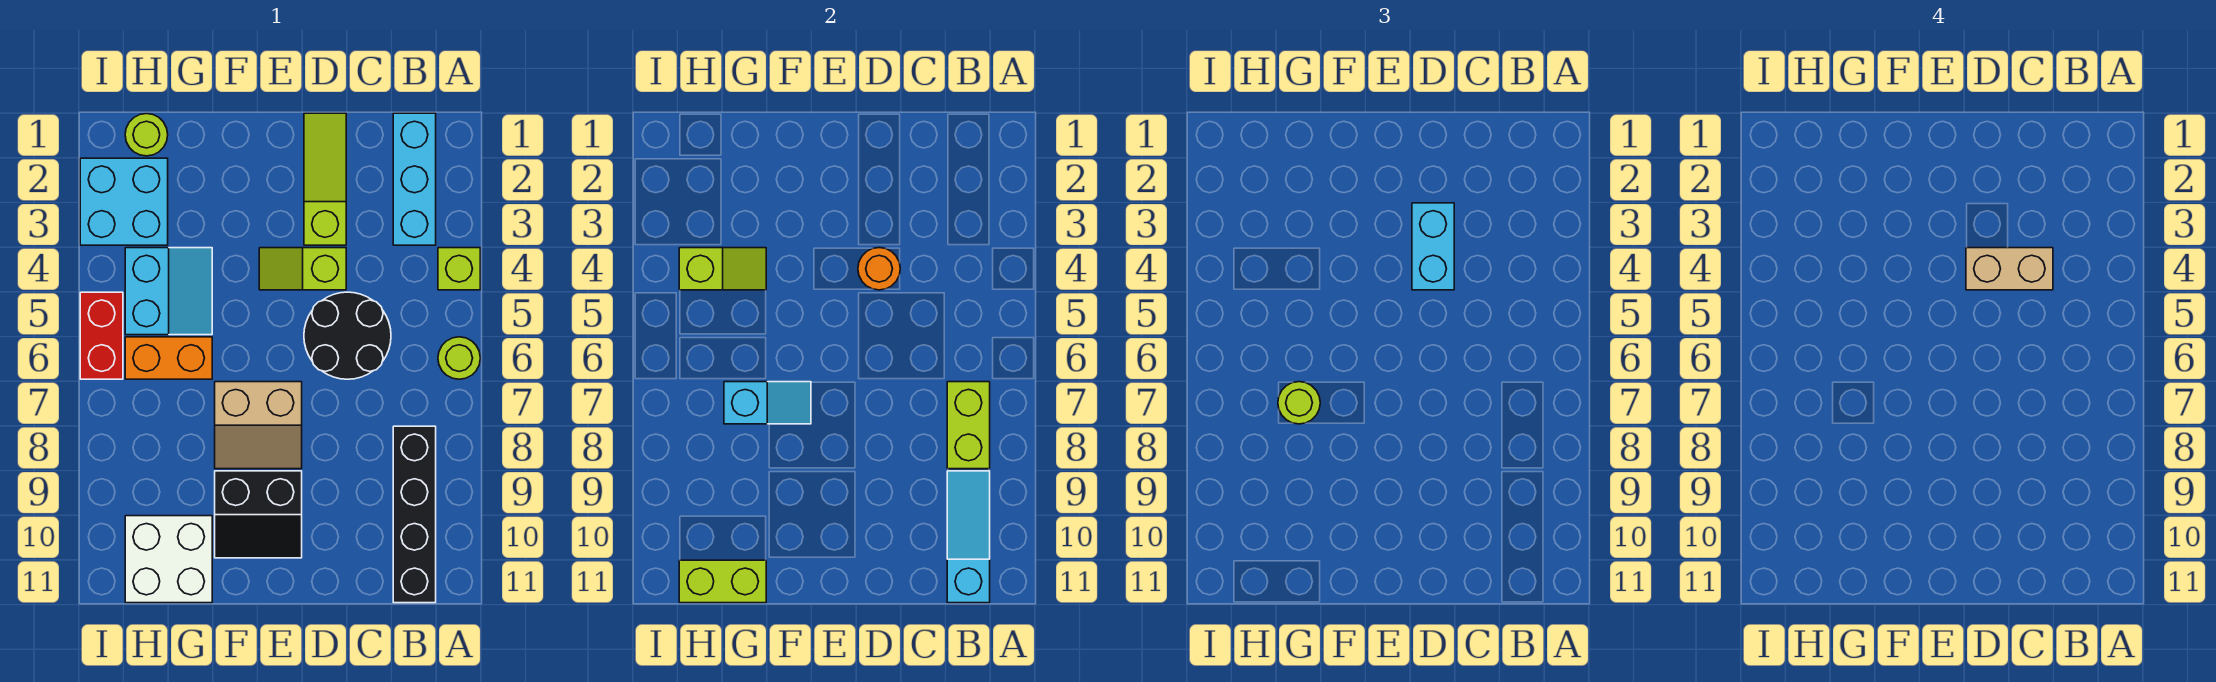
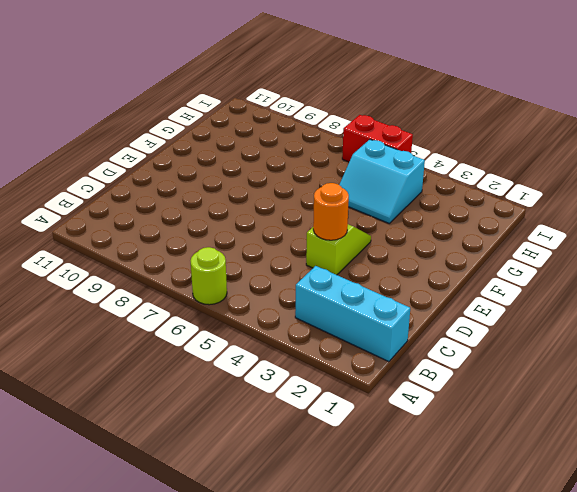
none -> lime brick A4 level 1
none -> black brick B8:B11 level 1
none -> black round brick C5:D6 level 1

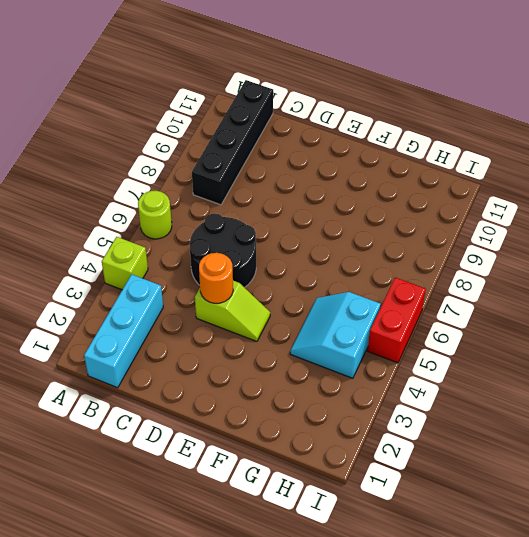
none -> lime slope D1:D3 level 1 top 3
none -> tan slope E7:F8 level 1 top 7
none -> black slope E9:F10 level 1 top 9

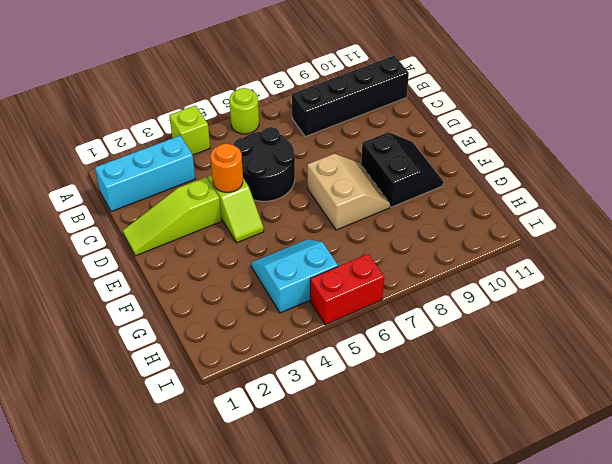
none -> orange brick G6:H6 level 1
none -> white brick G10:H11 level 1
none -> lime round brick H1 level 1

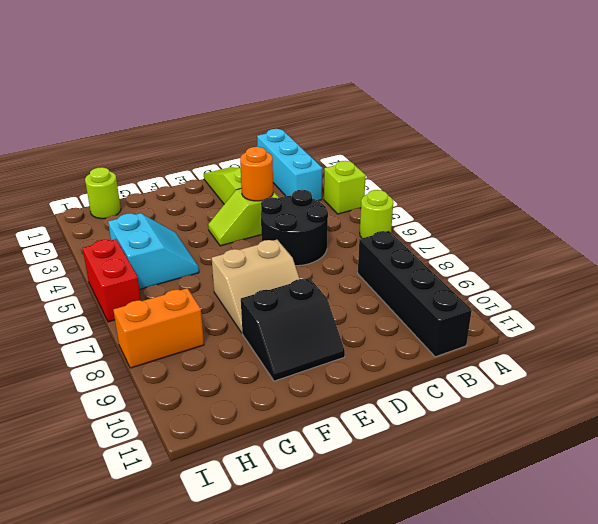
orange brick H8:I8 level 1 -> orange brick G6:H6 level 1
none -> white brick G10:H11 level 1
none -> cyan brick H2:I3 level 1
none -> lime brick B7:B8 level 2

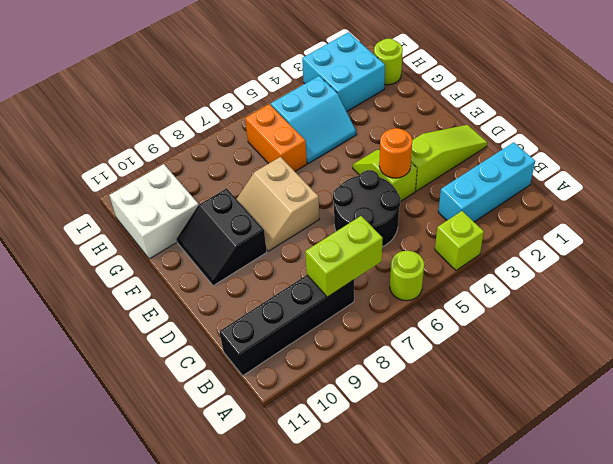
none -> red brick I5:I6 level 1
none -> cyan slope B9:B11 level 2 top 11
none -> cyan slope F7:G7 level 2 top G

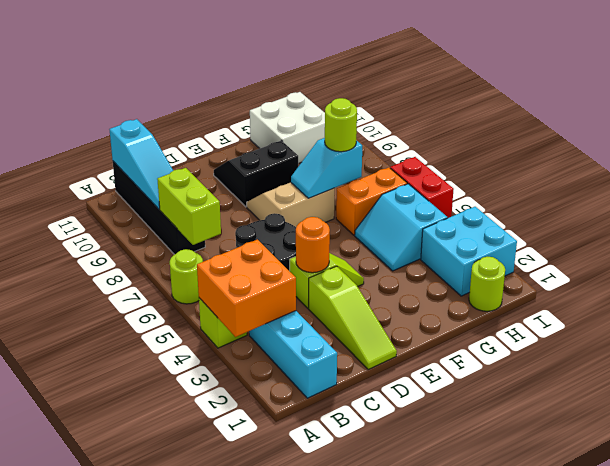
orange brick A3:B4 level 2 -> none
none -> lime slope G4:H4 level 2 top H
none -> lime brick G11:H11 level 2
none -> cyan brick D3:D4 level 3

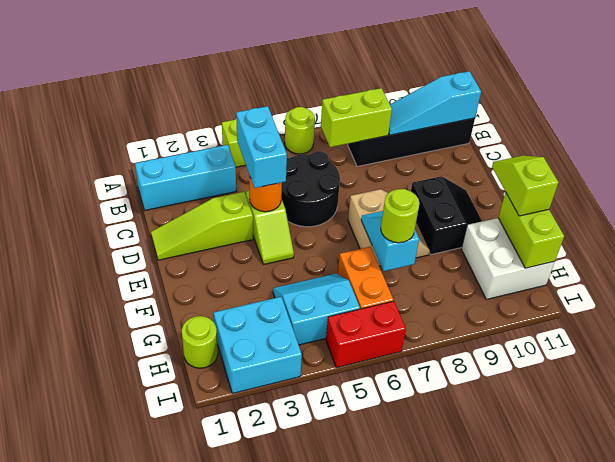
cyan brick C4:D4 level 3 -> cyan brick D3:D4 level 3
lime slope F11:G11 level 3 top G -> lime slope G4:H4 level 2 top H
none -> tan brick C4:D4 level 4

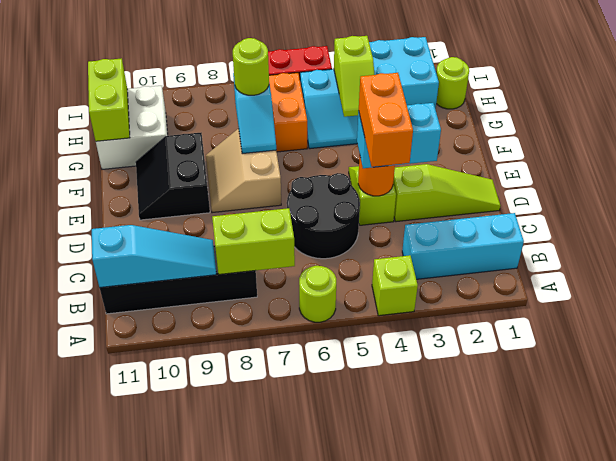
orange brick C4:D4 level 4 -> tan brick C4:D4 level 4

